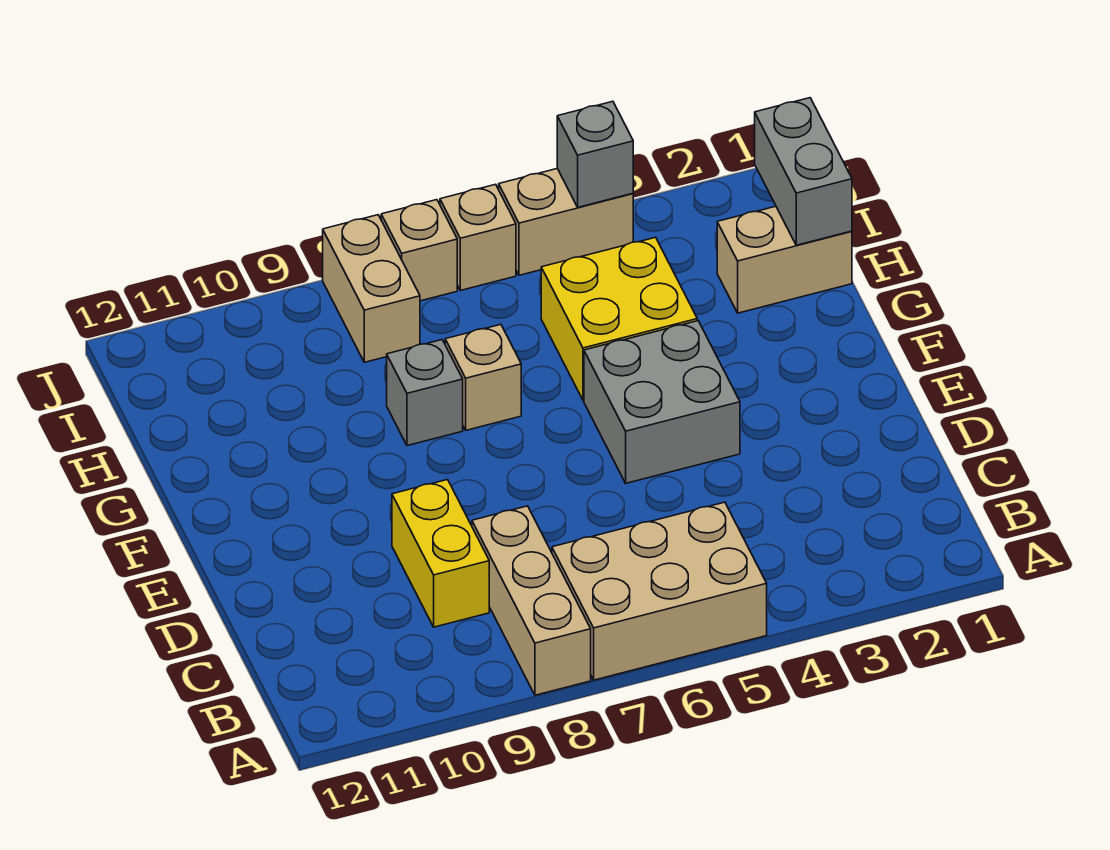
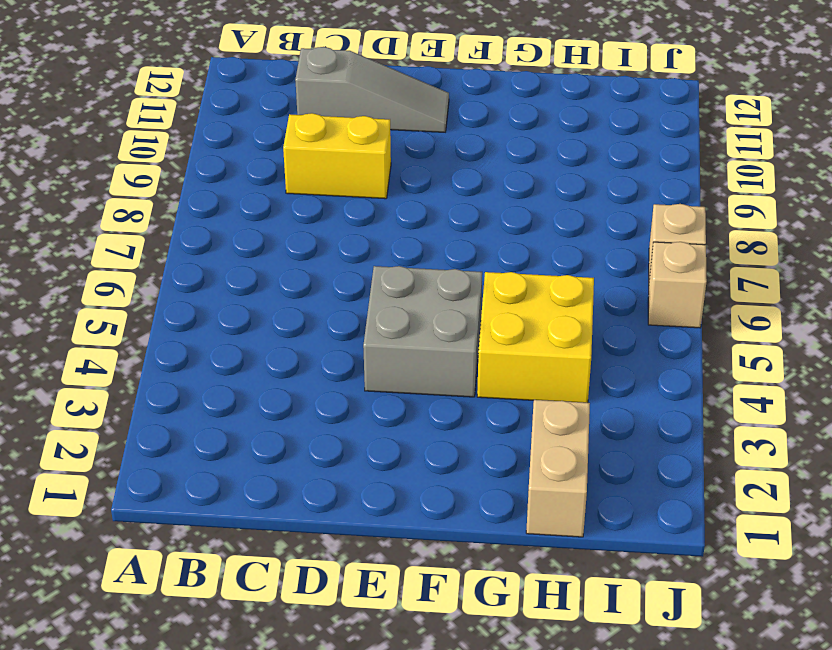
grey slope C11:E11 level 1 top C -> none
none -> tan brick A5:B7 level 1
none -> tan brick A8:C8 level 1
none -> tan brick G7 level 1

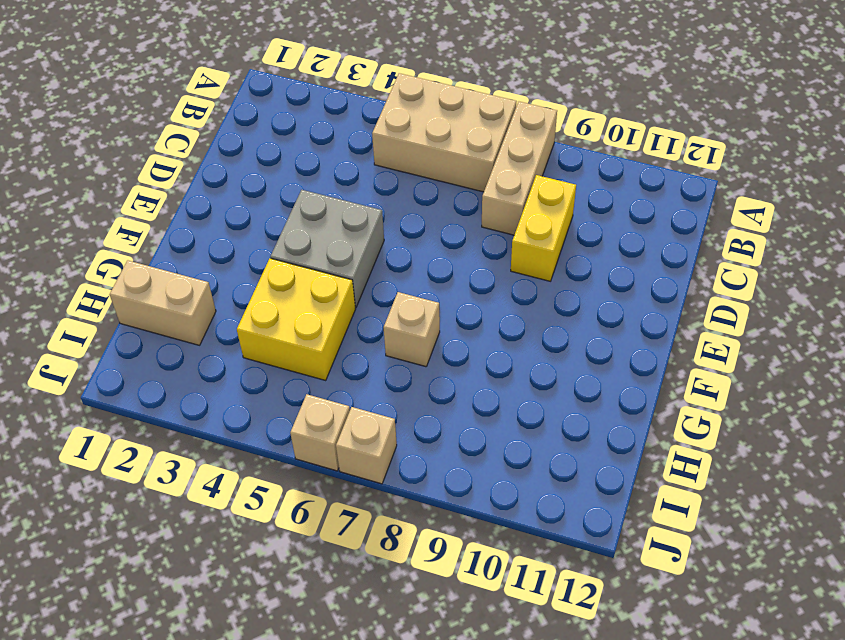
none -> grey brick G8 level 1
none -> tan brick I8:J8 level 1
none -> tan brick J4:J5 level 1

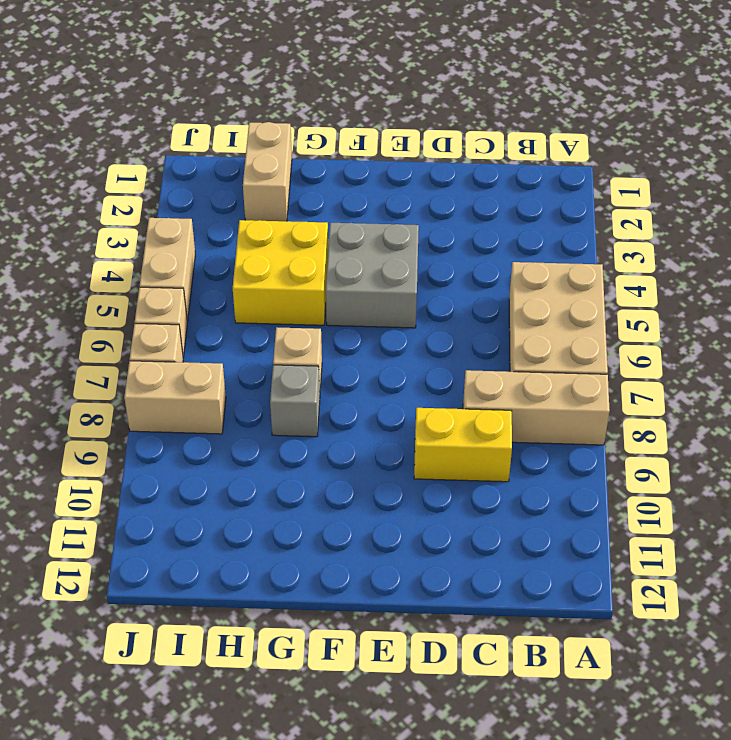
none -> grey brick H1:I1 level 2
none -> grey brick J4 level 2

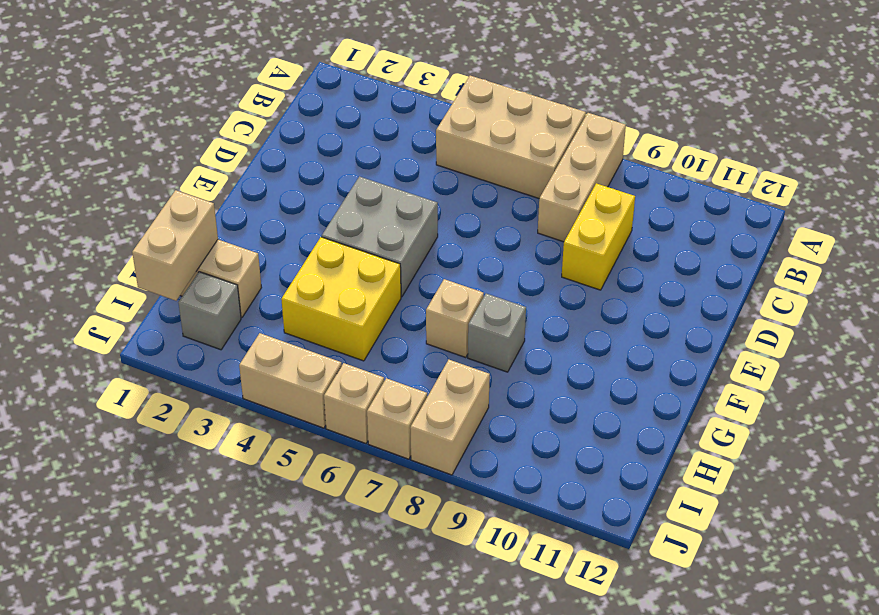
tan brick H1:I1 level 2 -> grey brick H1:I1 level 2
grey brick I2 level 1 -> grey brick J4 level 2

